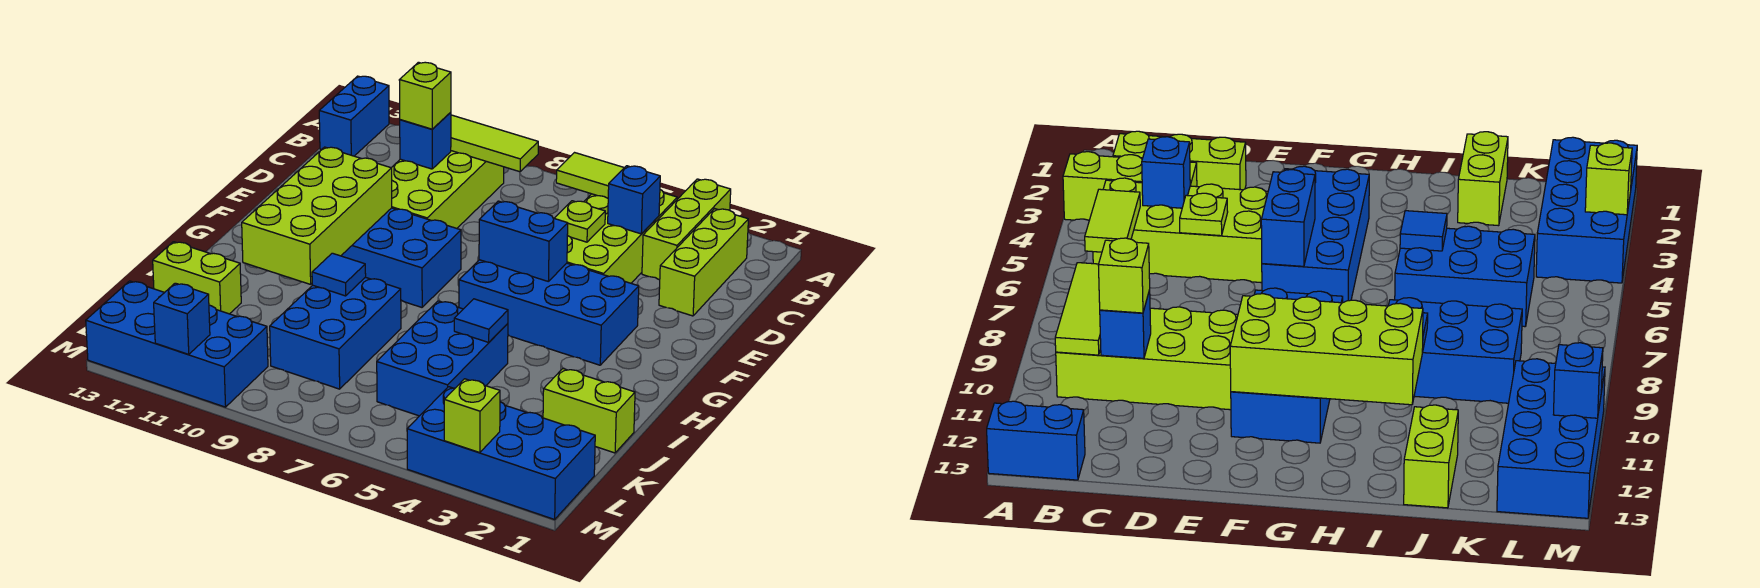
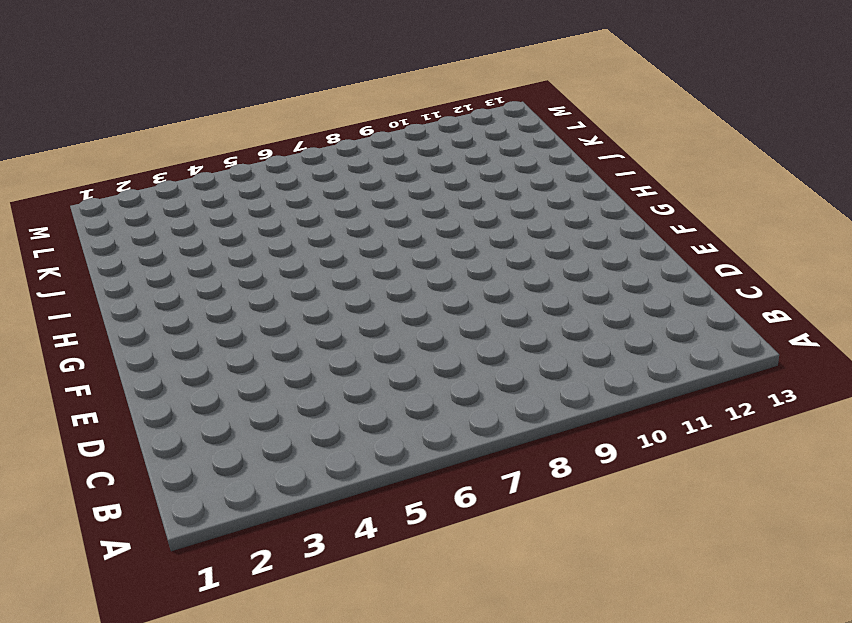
none -> lime brick A3:C3 level 1
none -> blue brick A13:B13 level 1
none -> lime brick B2:D2 level 1

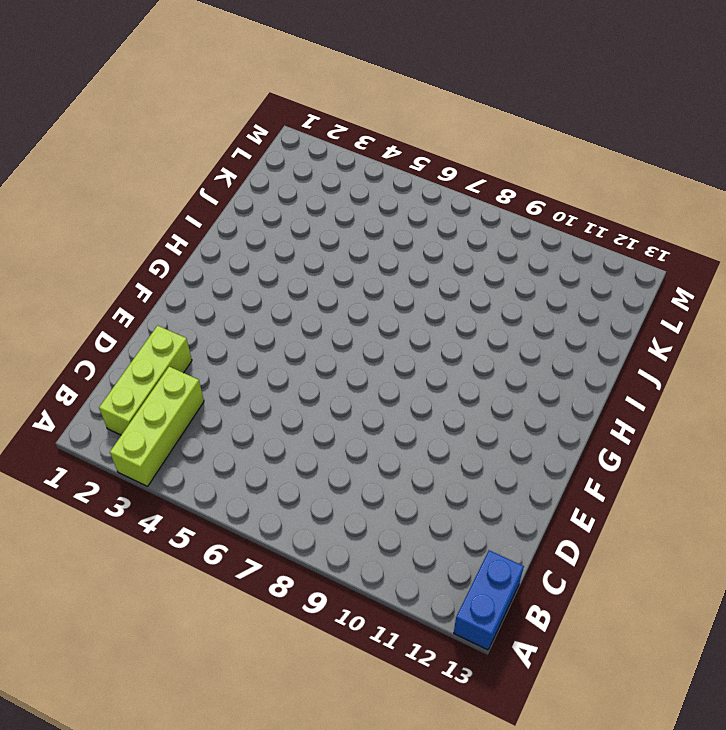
none -> lime brick B4:E5 level 1
none -> lime brick B9:E10 level 1
none -> blue brick F3:G6 level 1

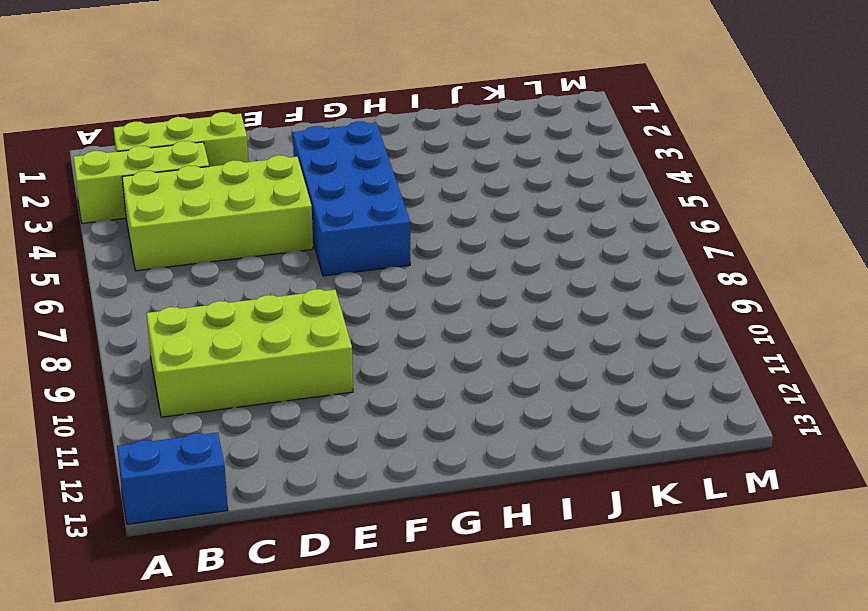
none -> blue brick F8:G11 level 1
none -> blue brick I5:K6 level 1
none -> blue brick I8:K9 level 1

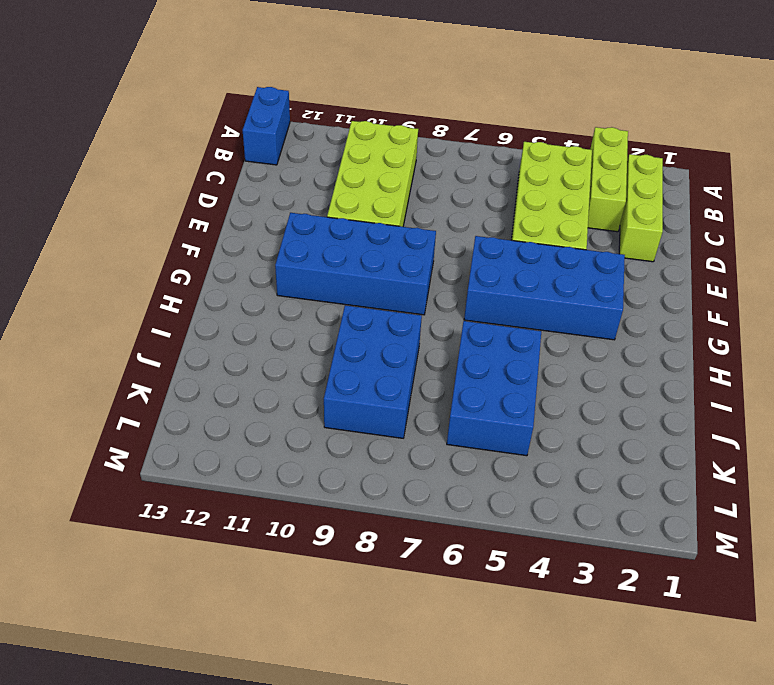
none -> lime brick J1:J2 level 1
none -> lime brick J12:J13 level 1
none -> blue brick L1:M4 level 1

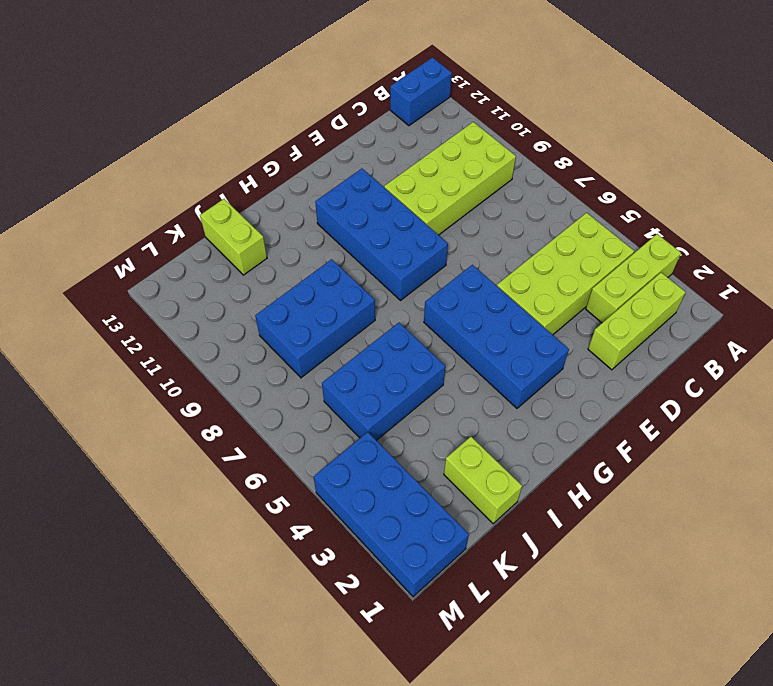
none -> blue brick L10:M13 level 1
none -> lime tile B5:B6 level 2
none -> lime tile B8:B10 level 2

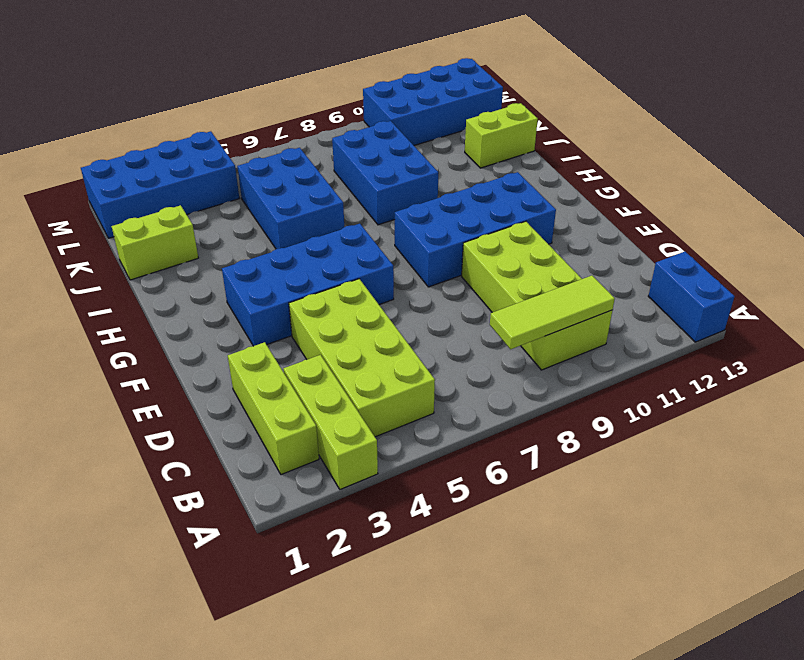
none -> lime tile B5:B6 level 2
none -> blue brick C4 level 2
none -> blue brick C10 level 2

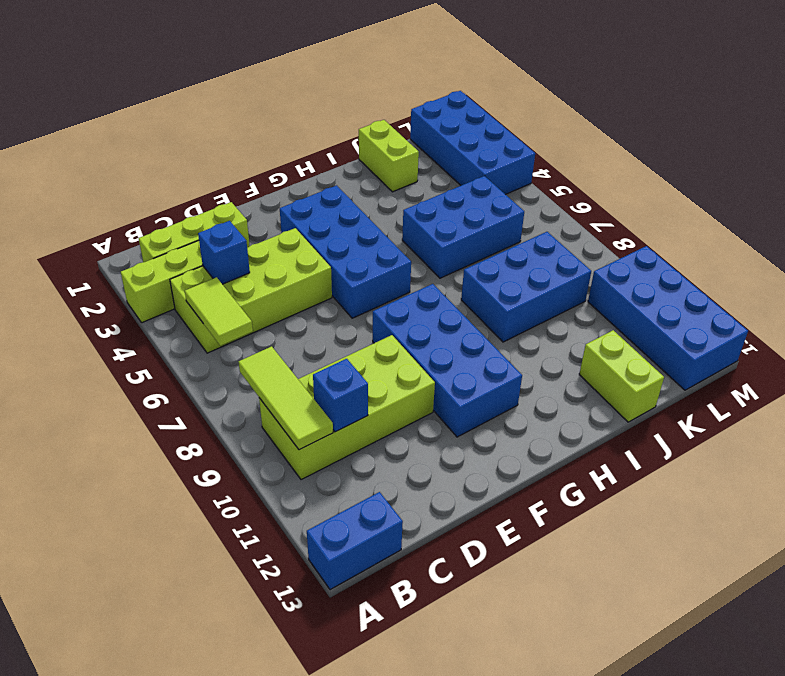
none -> lime plate D5 level 2
none -> blue brick F5:F6 level 2
none -> lime brick F10:I11 level 2

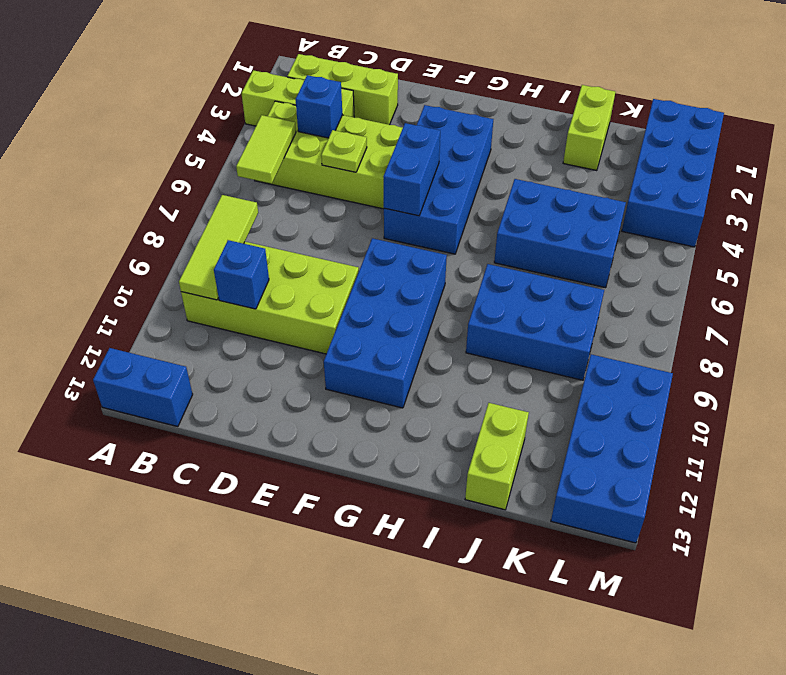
none -> lime brick F10:I11 level 2
none -> blue tile I5 level 2
none -> blue tile I9 level 2

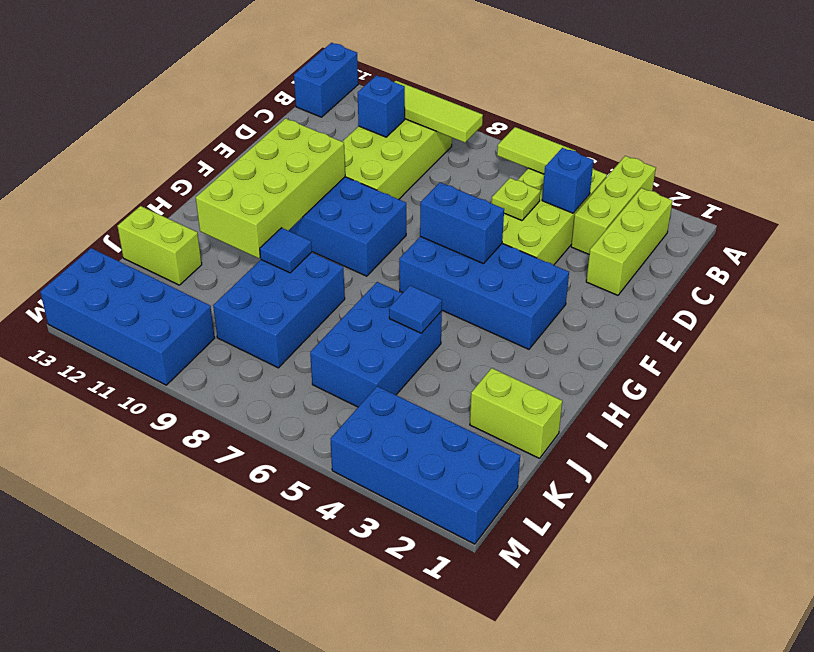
none -> lime brick M3 level 2
none -> blue brick M11 level 2
none -> lime brick C10 level 3

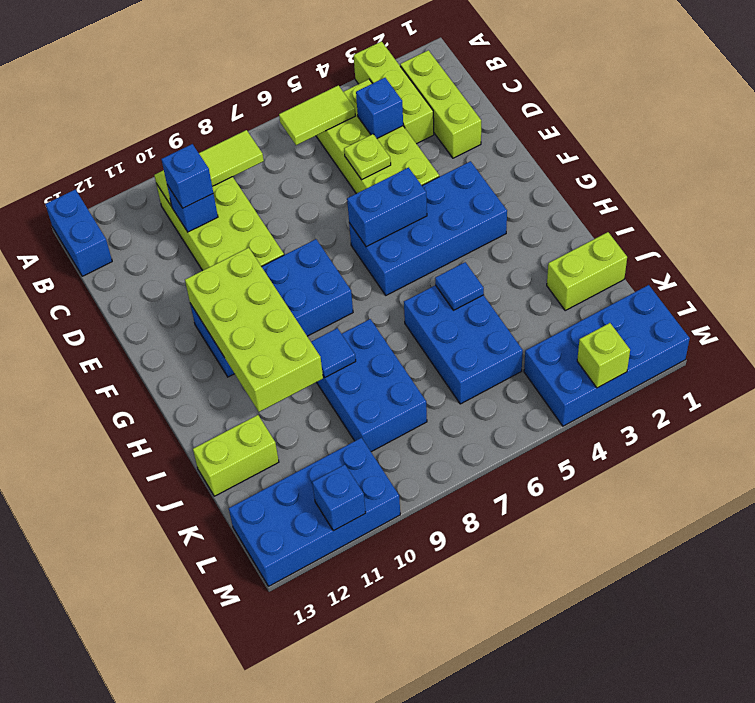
blue brick C10 level 3 -> lime brick C10 level 3

